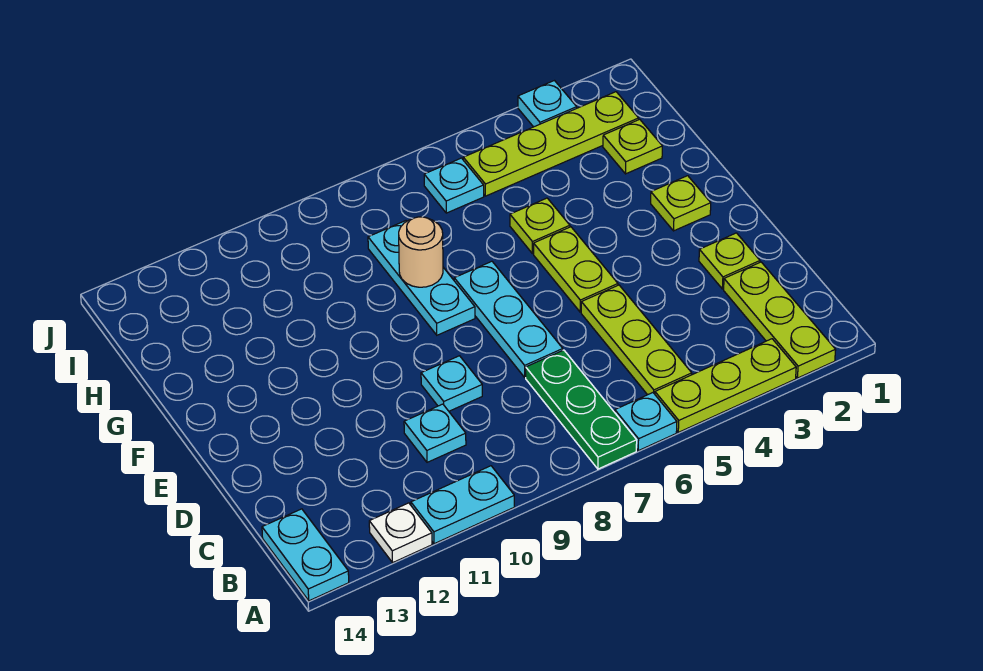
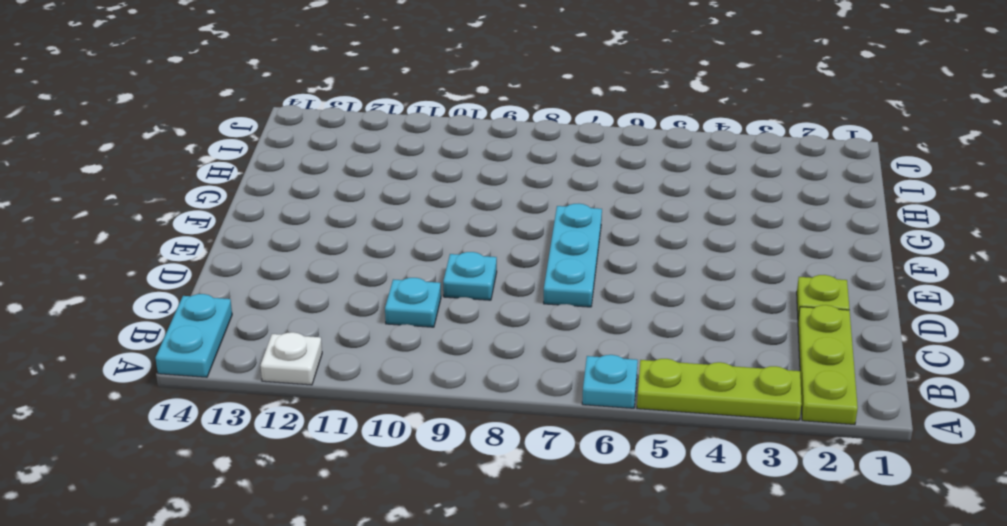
none -> green plate A7:C7 level 1
none -> cyan plate A10:A11 level 1
none -> lime plate B5:D5 level 1

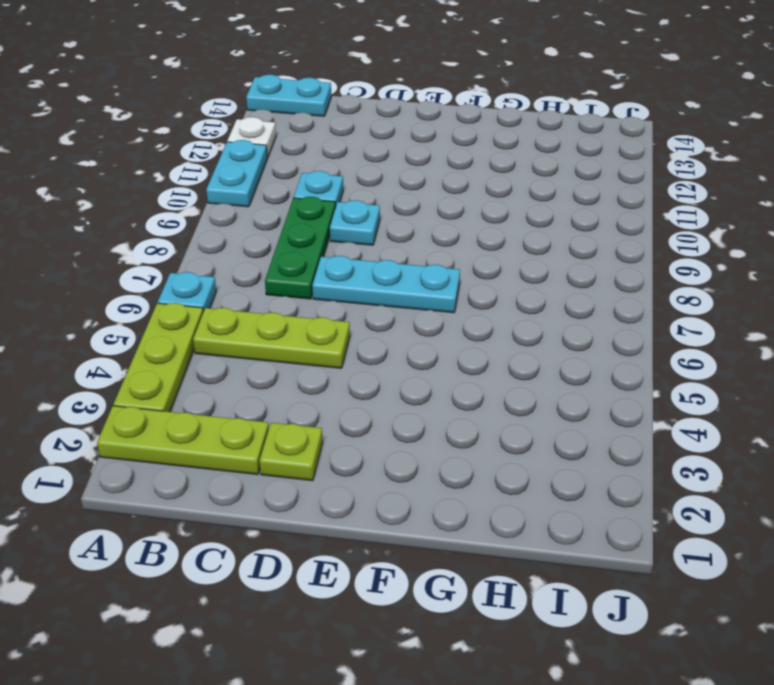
green plate C7:C9 level 1 -> green plate A7:C7 level 1
none -> lime plate E5:F5 level 1
none -> lime plate F2 level 1
none -> cyan plate F8:H8 level 1

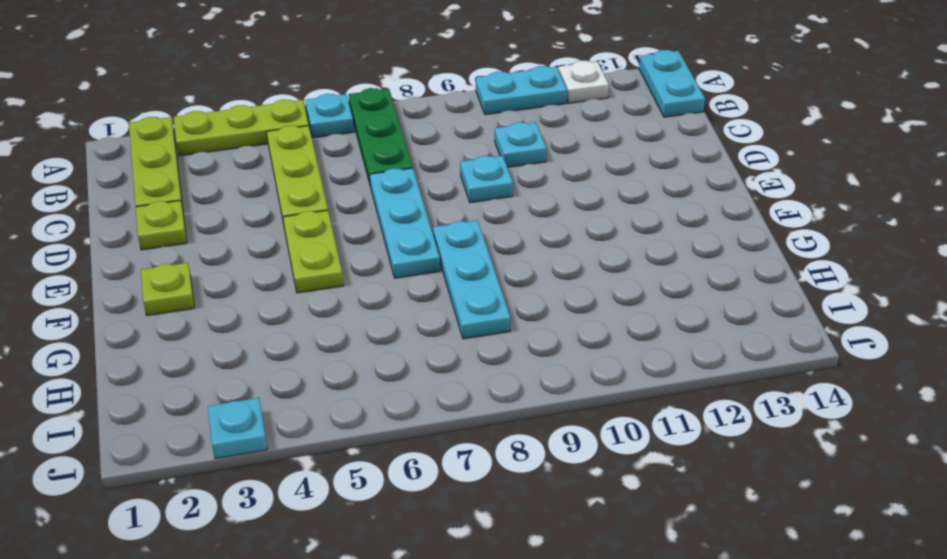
none -> lime plate G5 level 1
none -> lime plate H2 level 1
none -> lime plate I2:I5 level 1

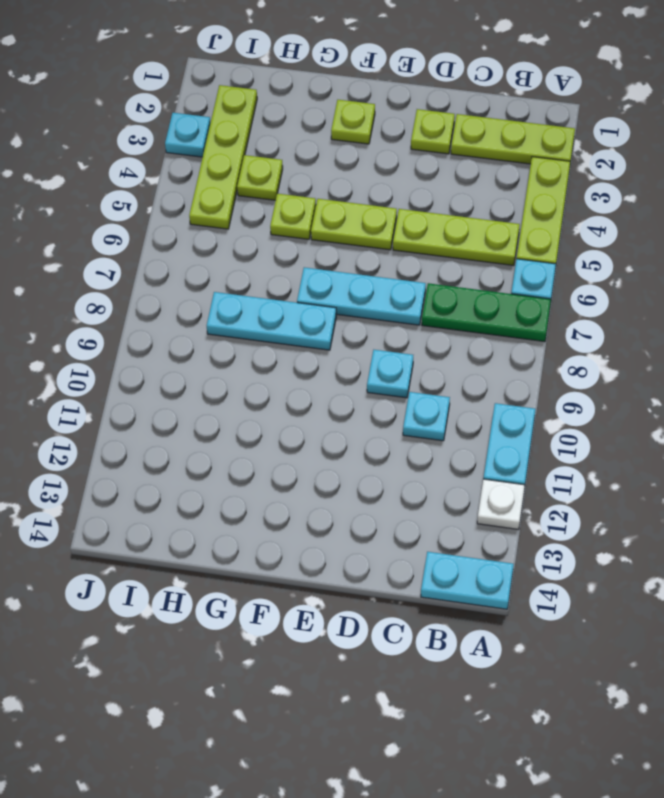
lime plate H4 level 1 -> lime plate H2 level 1
none -> cyan plate I6 level 1
none -> tan round brick G8 level 2

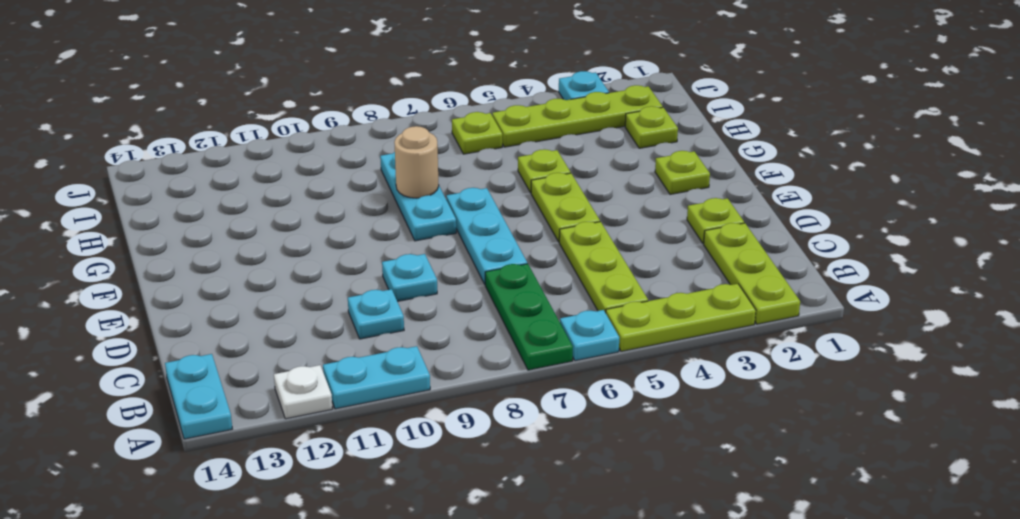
lime plate I6 level 1 -> cyan plate I6 level 1

